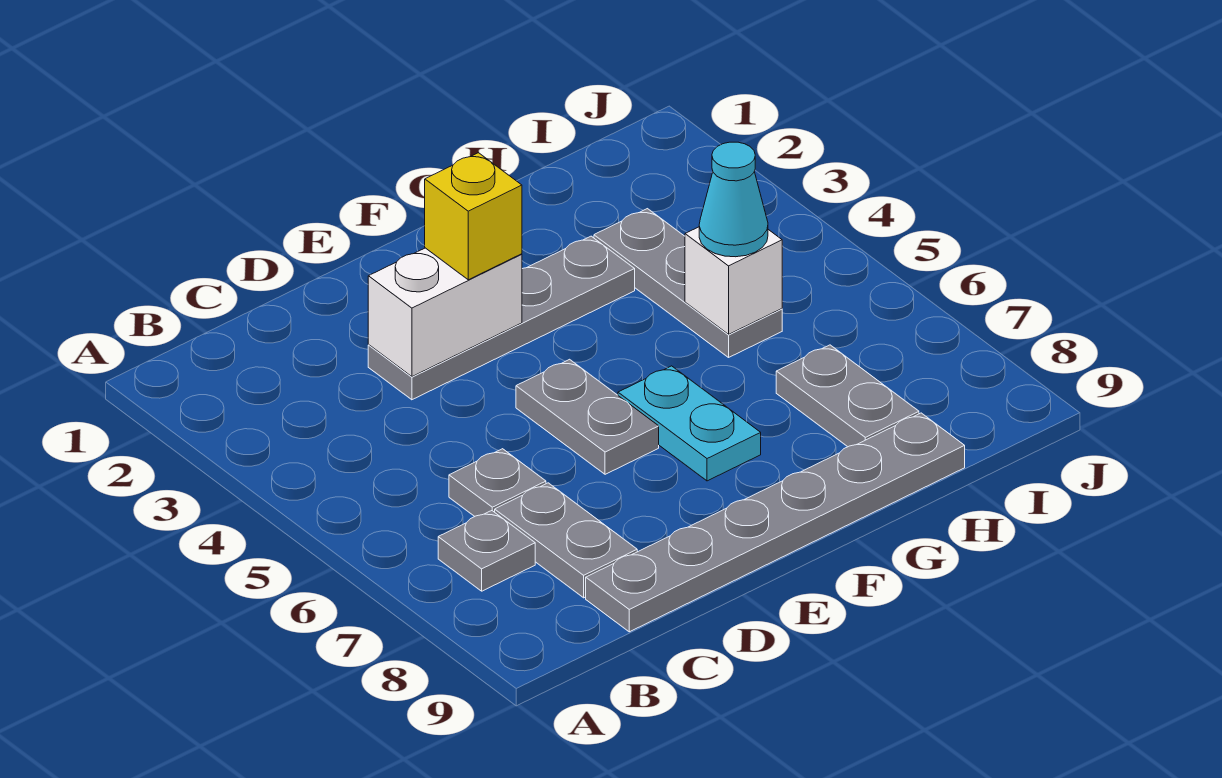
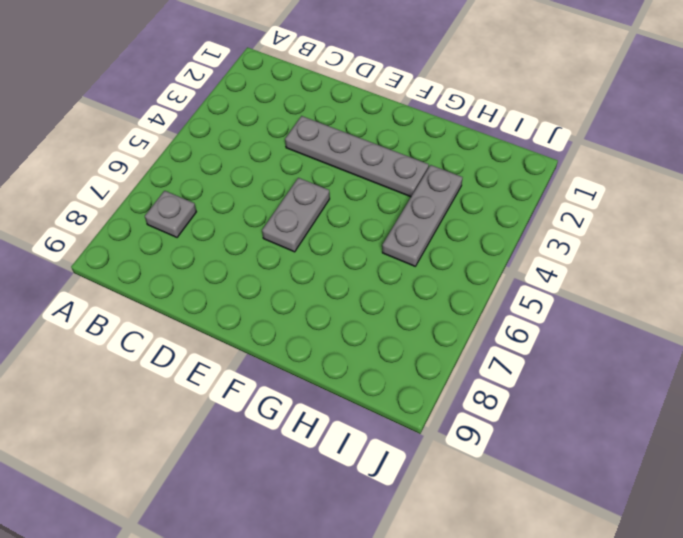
none -> grey plate C6 level 1
none -> grey plate C7:C8 level 1
none -> grey plate C9:H9 level 1

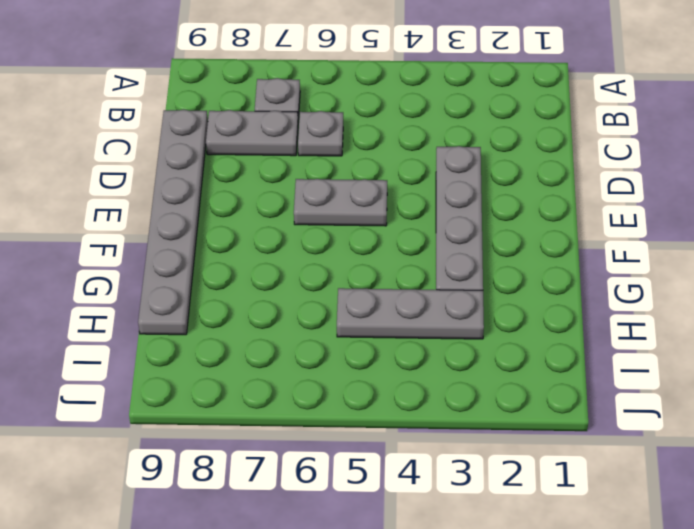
none -> cyan plate F6:F7 level 1
none -> grey plate H7:H8 level 1
none -> white brick D3:E3 level 2

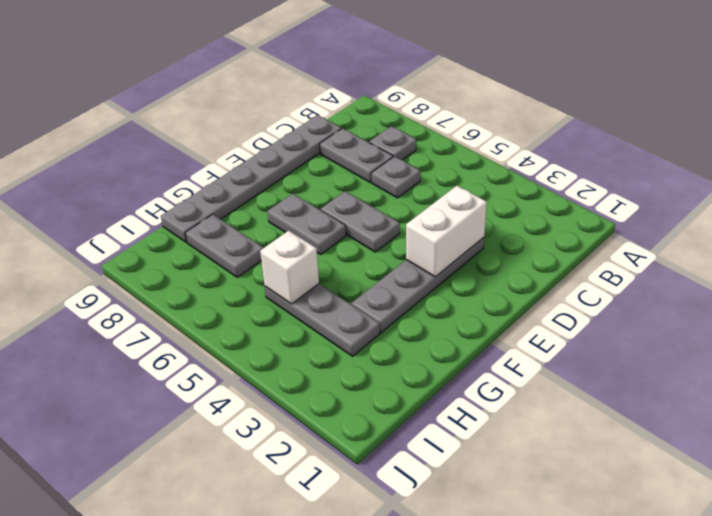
grey plate F6:F7 level 1 -> cyan plate F6:F7 level 1
none -> yellow brick E3 level 3
none -> cyan cone H5 level 3

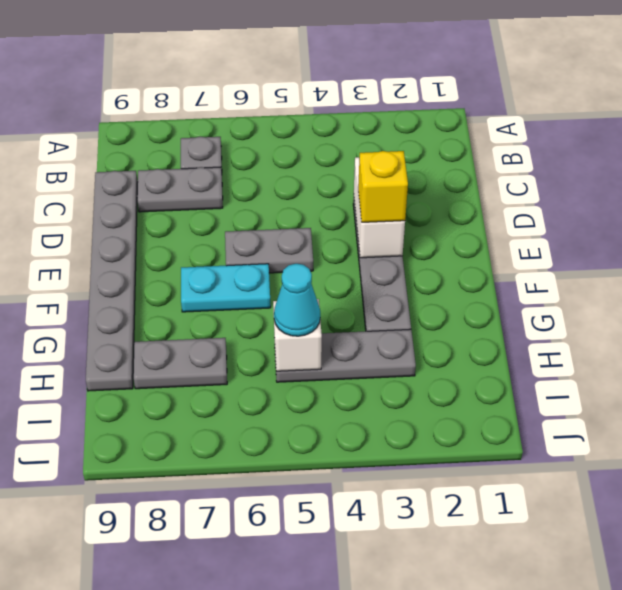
none -> grey plate C6 level 1

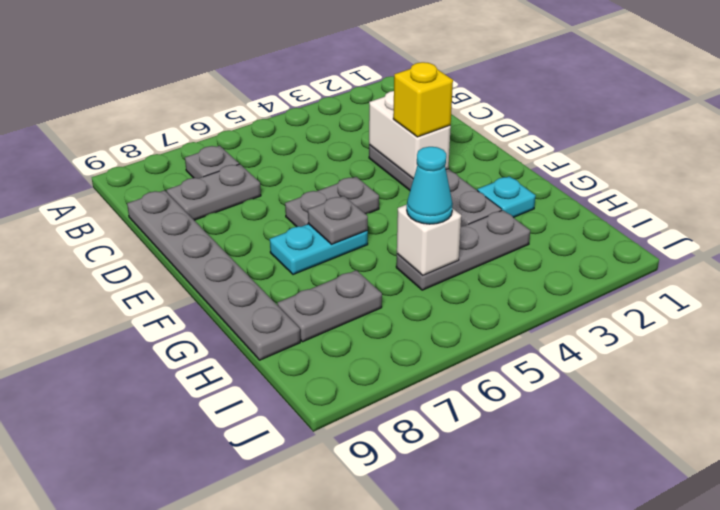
grey plate F6 level 2 -> grey plate C6 level 1
cyan plate G2 level 1 -> none

